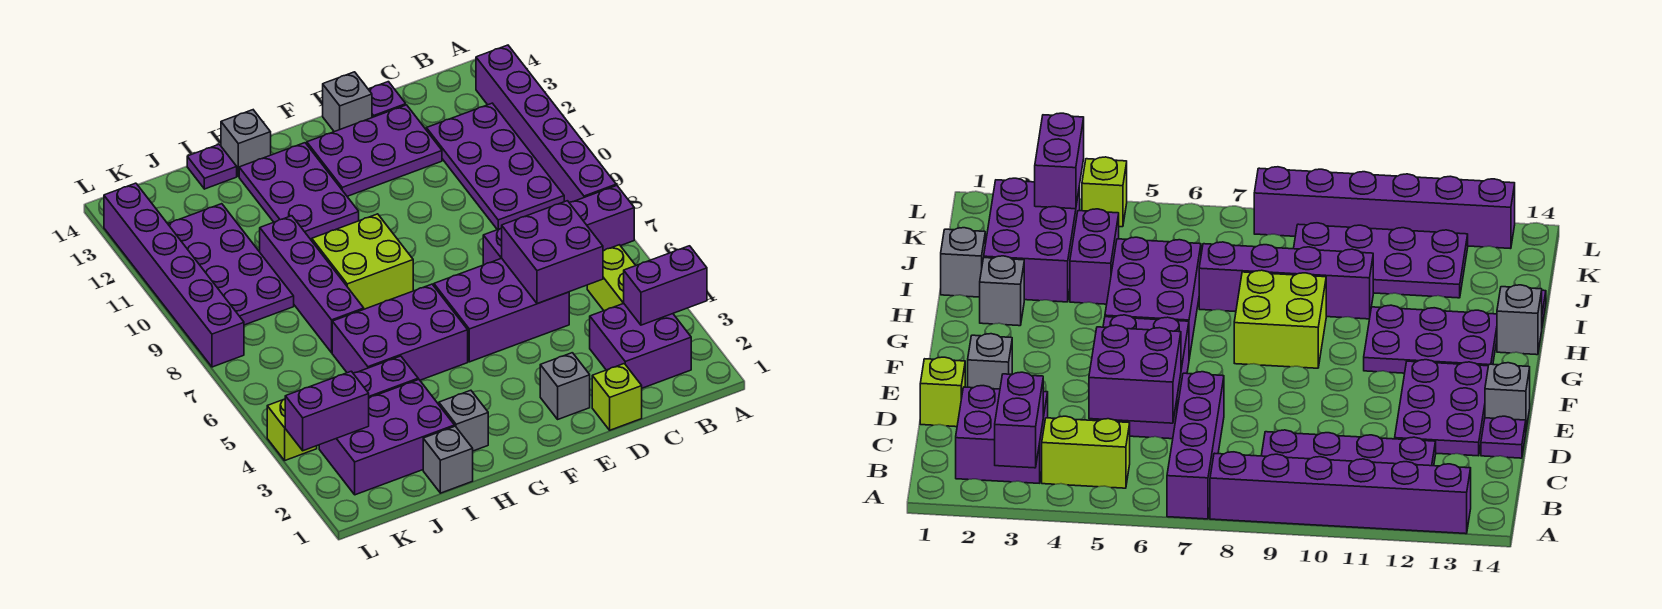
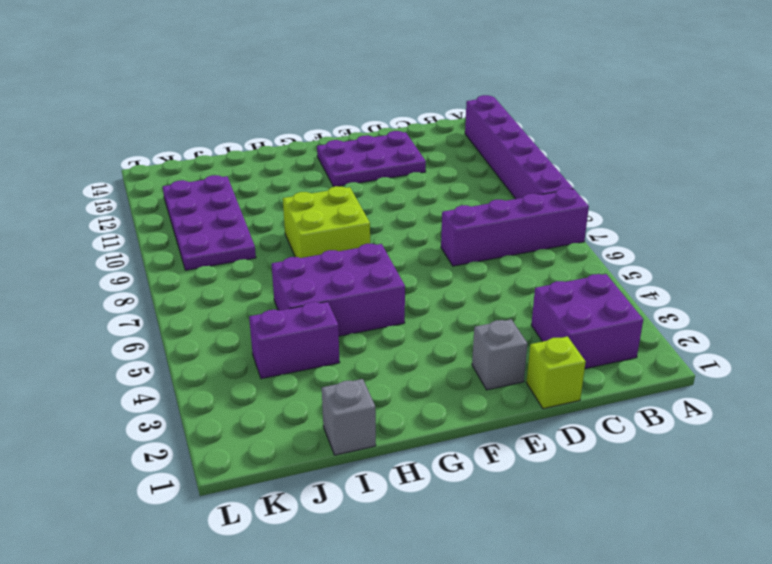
none -> lime brick B4:B5 level 1
none -> purple plate B9:C12 level 1
none -> purple brick D5:F6 level 1

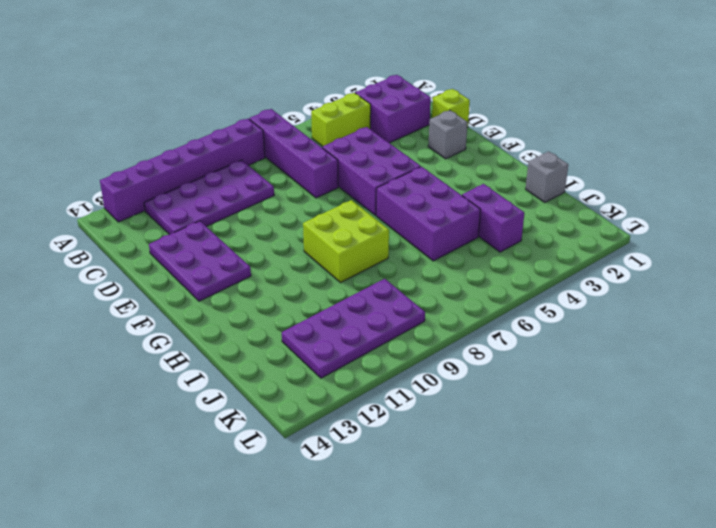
none -> purple plate D14 level 1
none -> grey brick E14 level 1
none -> purple plate G11:H13 level 1

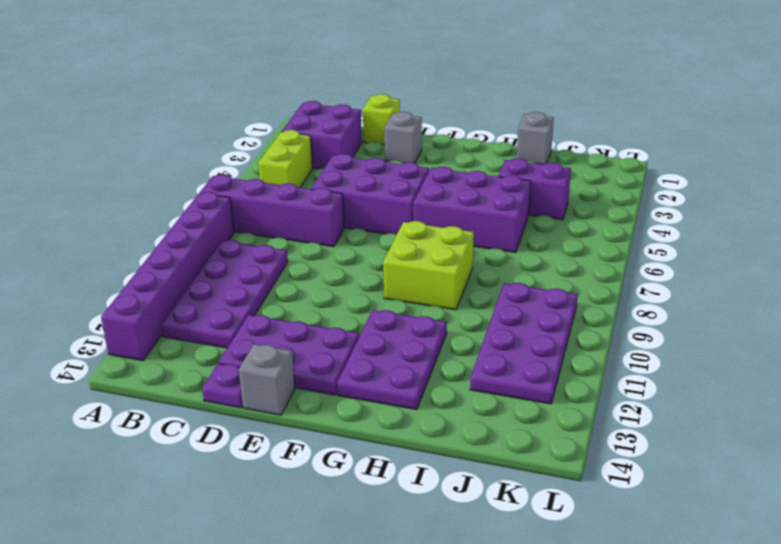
none -> grey brick H2 level 1
none -> grey brick H14 level 1
none -> purple brick I2:K3 level 1

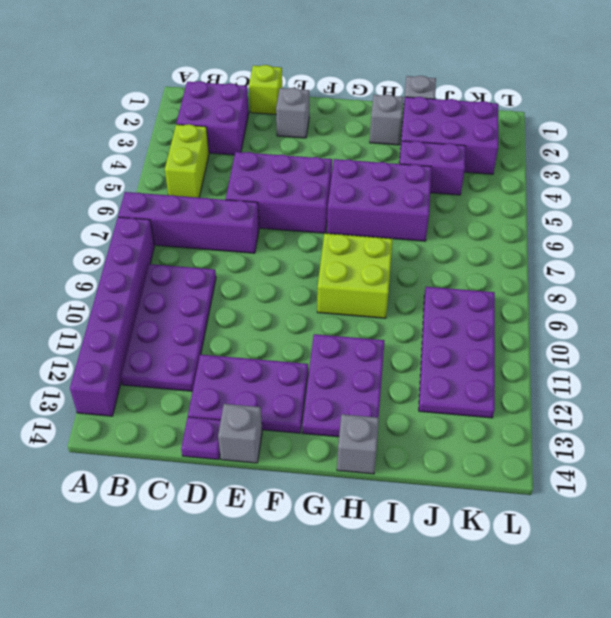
none -> purple brick I7:I10 level 1
none -> purple plate I14 level 1
none -> lime brick L4 level 1

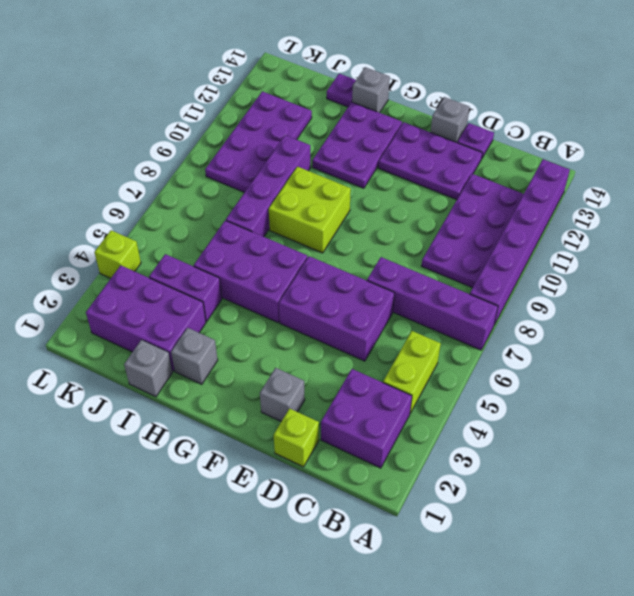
none -> purple brick L8:L13 level 1
none -> purple brick A3:B3 level 2
none -> purple brick C5:D6 level 2

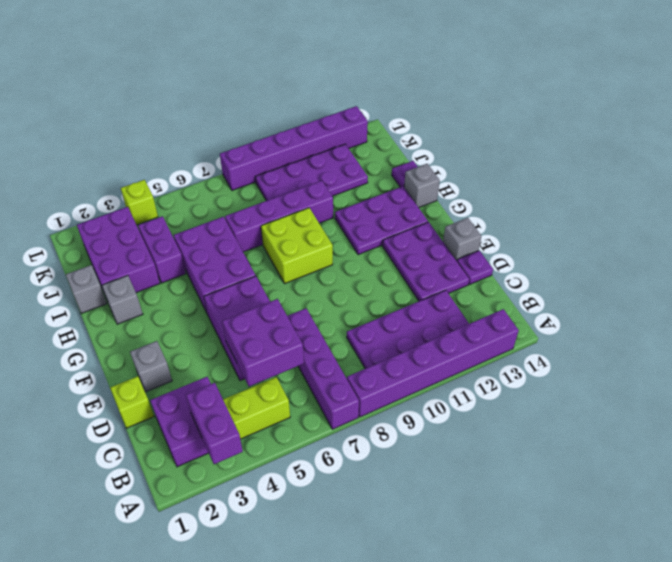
none -> purple brick K3:L3 level 2

